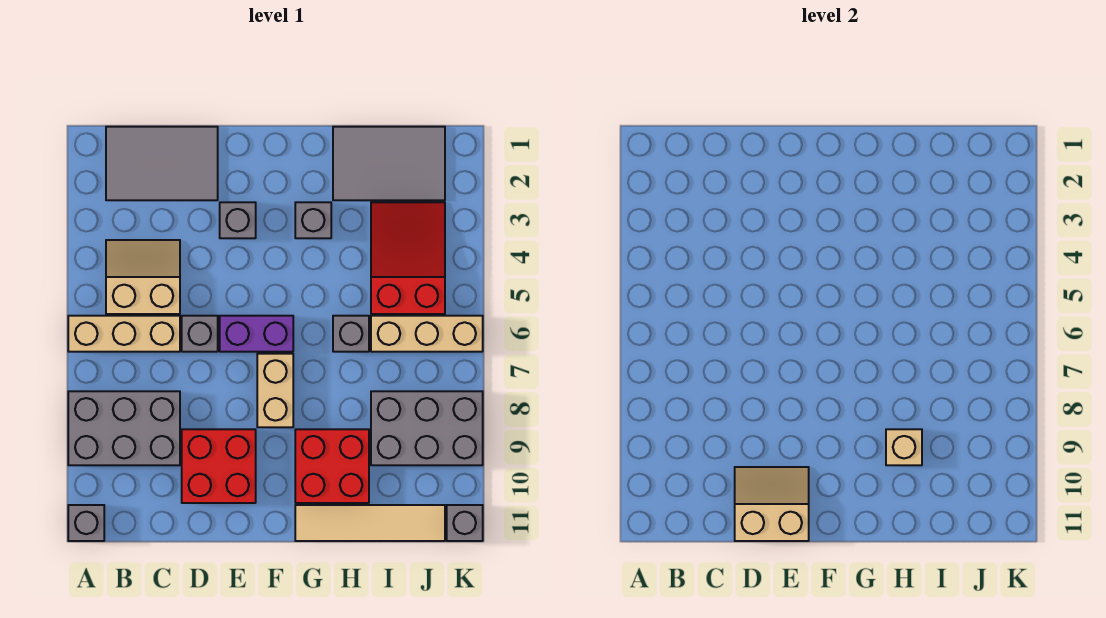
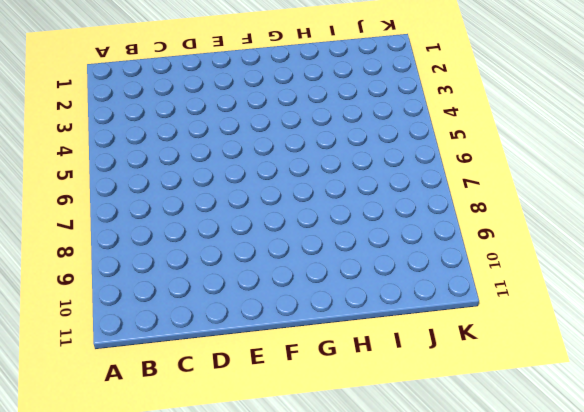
none -> tan brick A6:C6 level 1
none -> grey brick A8:C9 level 1
none -> grey brick A11 level 1

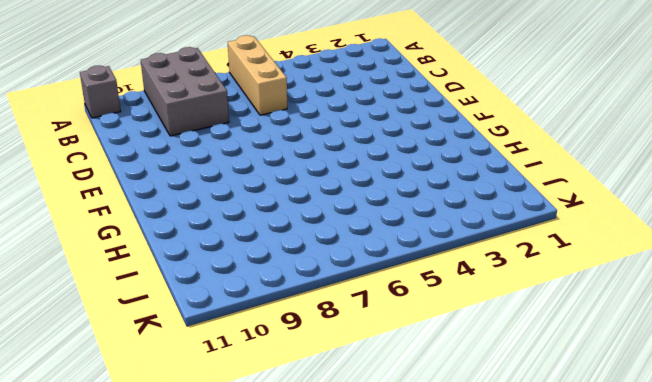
none -> grey tile B1:D2 level 1
none -> tan slope B4:C5 level 1 top 5
none -> grey brick D6 level 1

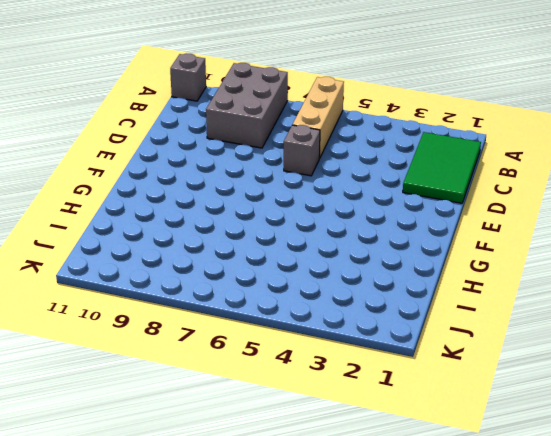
green tile B1:D2 level 1 -> grey tile B1:D2 level 1
none -> tan slope B4:C5 level 1 top 5
none -> red brick D9:E10 level 1
none -> grey brick E3 level 1

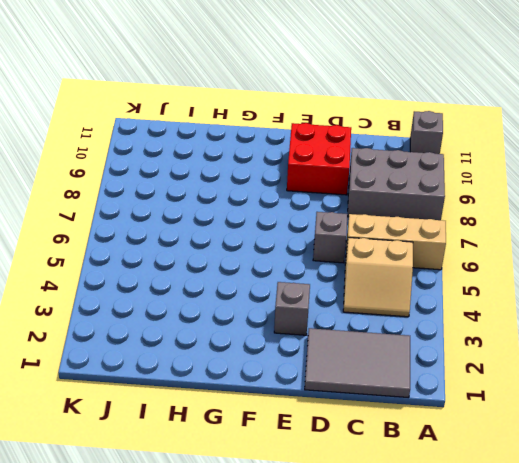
none -> purple brick E6:F6 level 1
none -> tan brick F7:F8 level 1
none -> grey brick G3 level 1

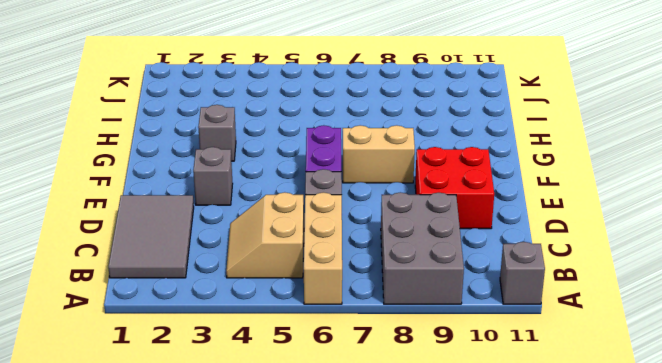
none -> red brick G9:H10 level 1
none -> tan tile G11:J11 level 1
none -> grey tile H1:J2 level 1

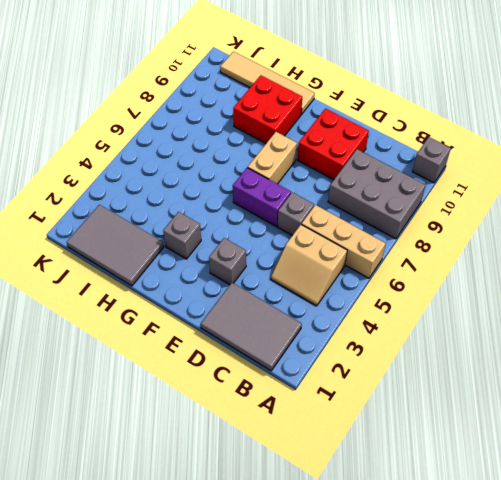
none -> grey brick H6 level 1
none -> red slope I3:J5 level 1 top 5
none -> tan brick I6:K6 level 1

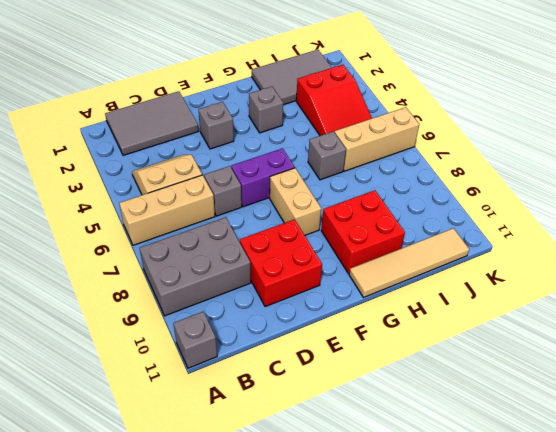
red slope I3:J5 level 1 top 3 -> red slope I3:J5 level 1 top 5
none -> grey brick I8:K9 level 1
none -> grey brick K11 level 1
none -> tan slope D10:E11 level 2 top 11

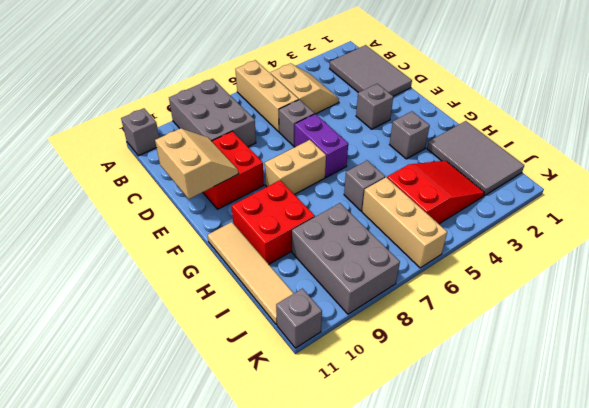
none -> tan brick H9 level 2

